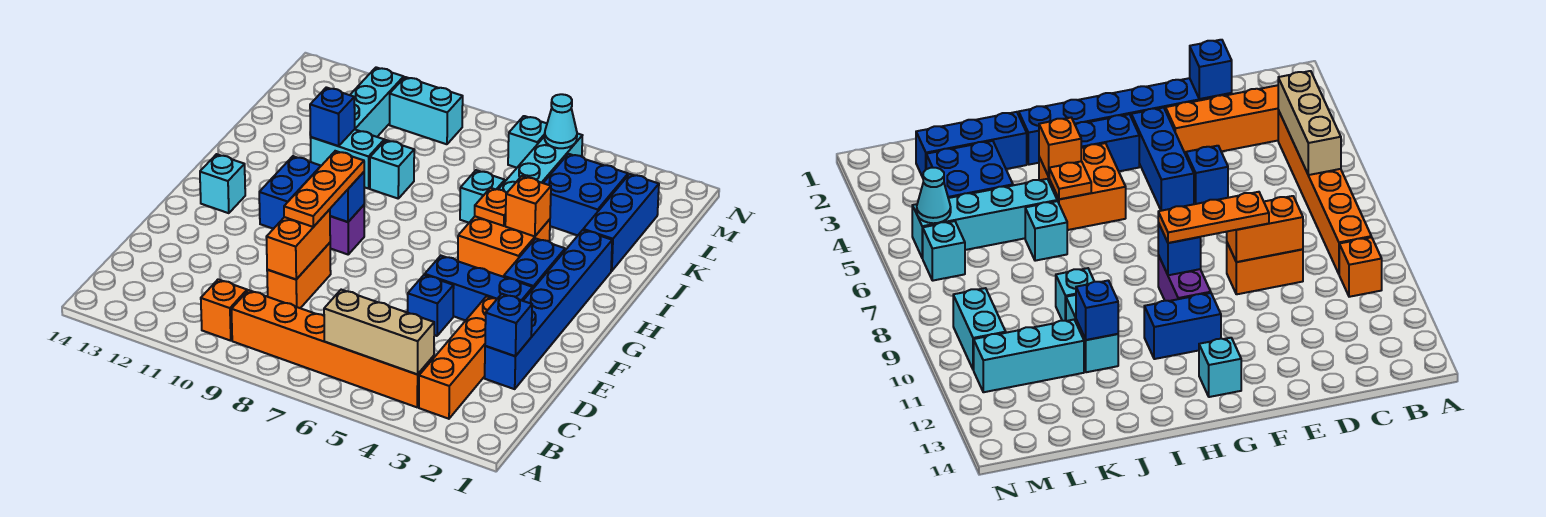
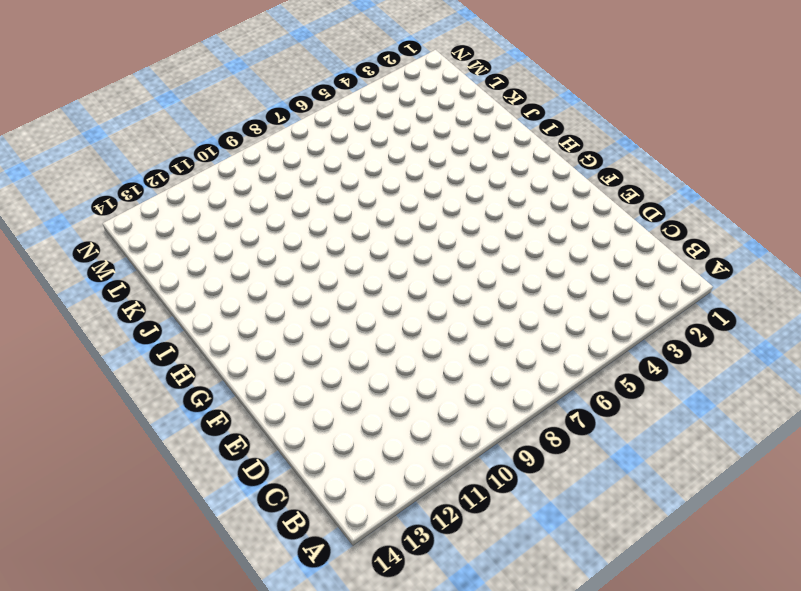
none -> orange brick B3:E3 level 1
none -> orange brick B4:B9 level 1
none -> orange brick B10 level 1
none -> blue brick D2:I2 level 1

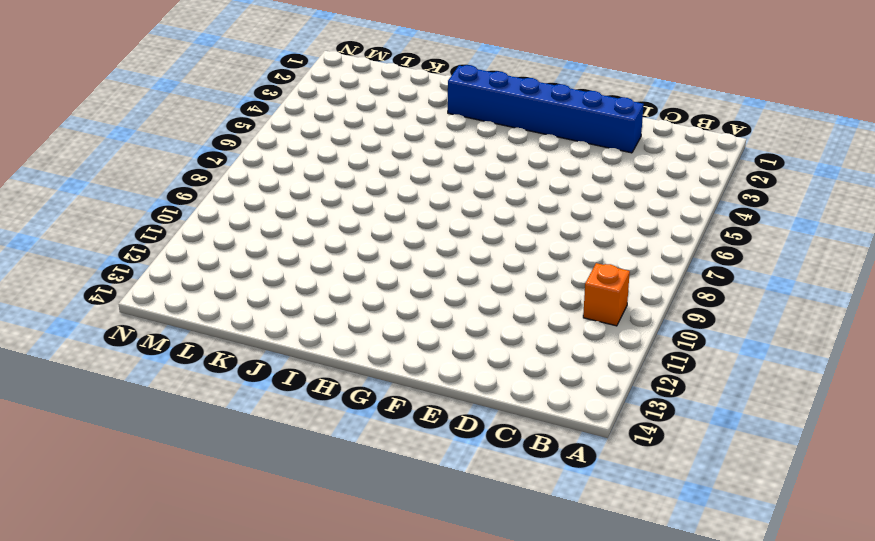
none -> orange brick B3:E3 level 1
none -> orange brick B4:B9 level 1
none -> orange brick D9:E9 level 1
none -> blue brick E5 level 1

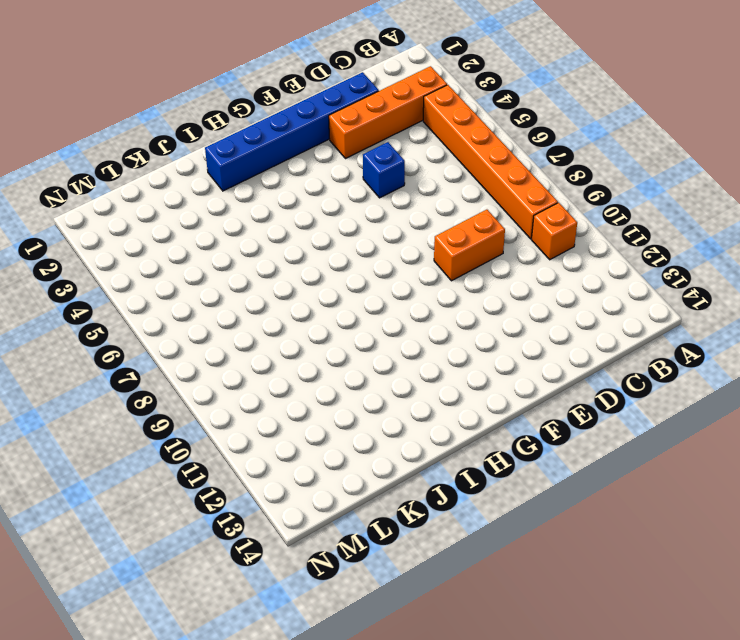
none -> blue brick F3:F5 level 1
none -> blue brick G3:H3 level 1
none -> purple brick G9:G10 level 1
none -> blue brick G11:H11 level 1

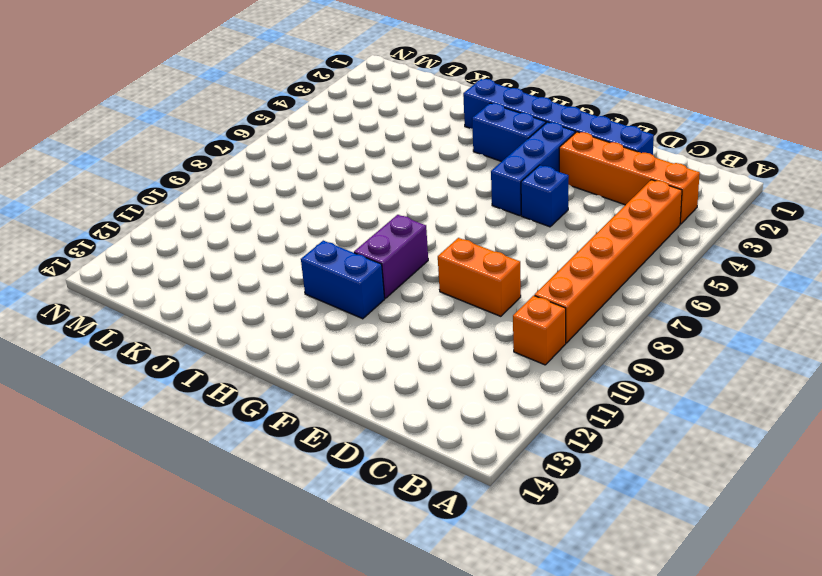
none -> cyan brick G13 level 1
none -> orange brick H4:I5 level 1
none -> blue brick J2:L2 level 1
none -> cyan brick J5:M5 level 1

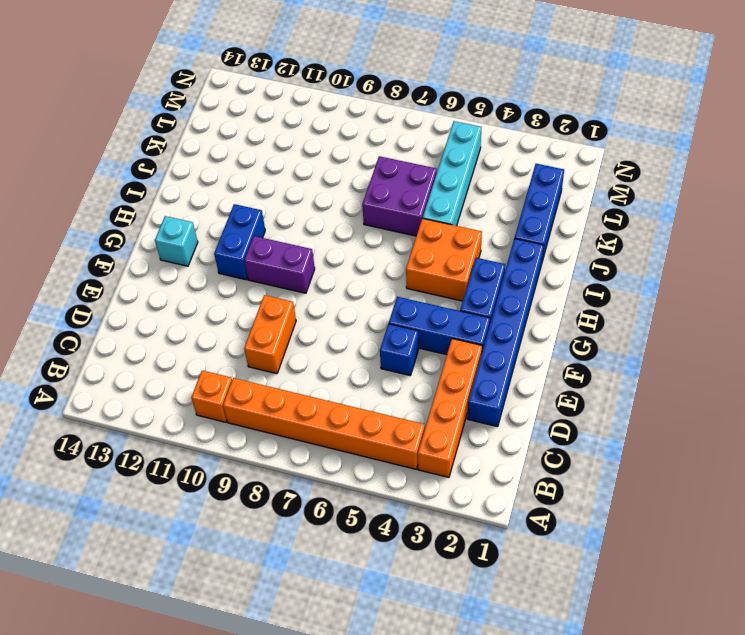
purple brick J6:K7 level 1 -> cyan brick J6 level 1
none -> cyan brick J9 level 1
none -> cyan brick J10:J11 level 1
none -> blue brick K3:L4 level 1
none -> cyan brick K11:M11 level 1

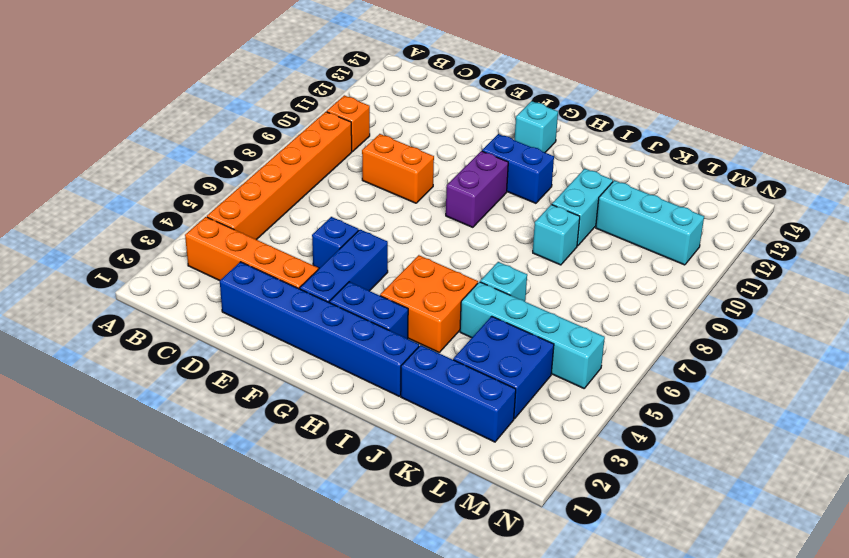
none -> cyan brick M6 level 1
none -> cyan brick M9:M10 level 1
none -> tan brick B4:B6 level 2
none -> blue brick D2 level 2

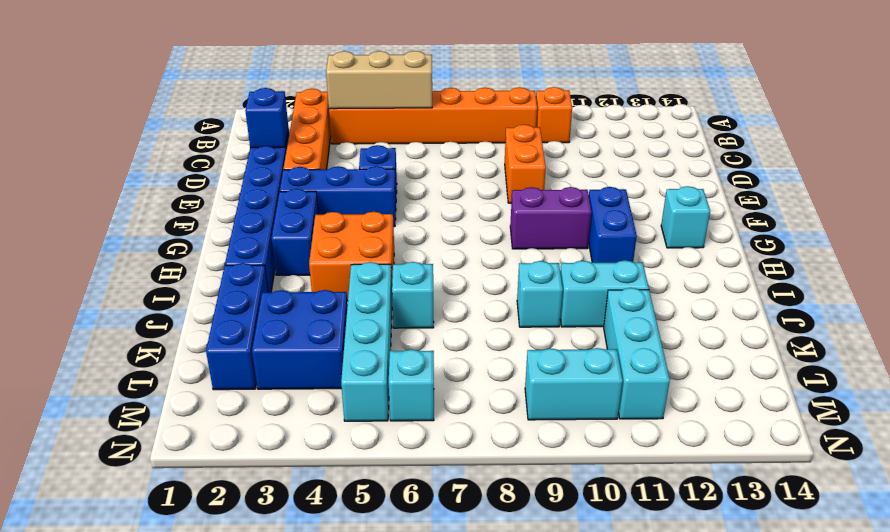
none -> orange brick D9:E9 level 2
none -> blue brick G9 level 2
none -> orange brick I4 level 2
none -> orange plate I5 level 2

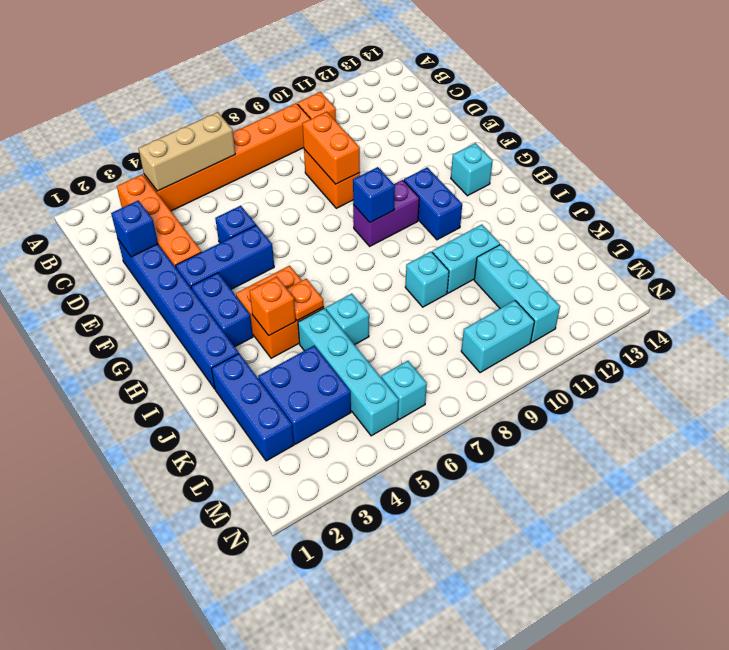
none -> blue brick J11 level 2
none -> cyan cone M5 level 2
none -> orange plate E9:G9 level 3

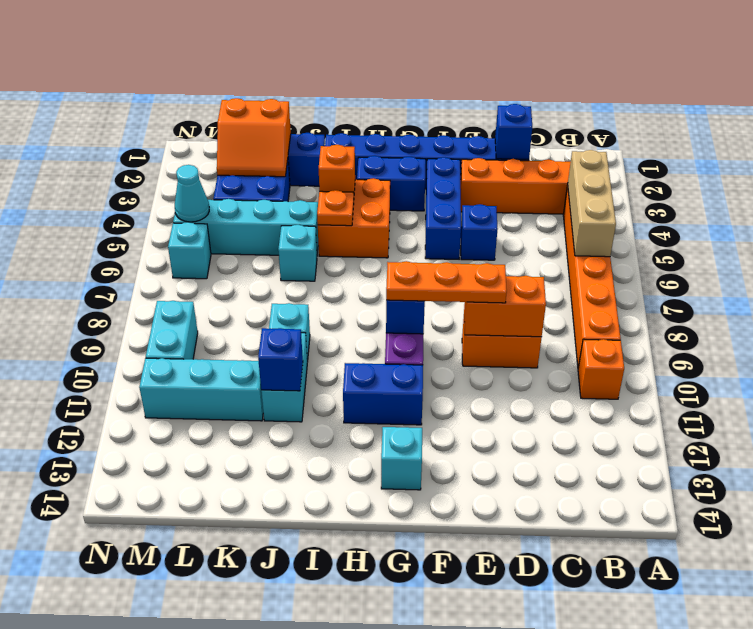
orange slope K2:L3 level 2 top 2 -> none

